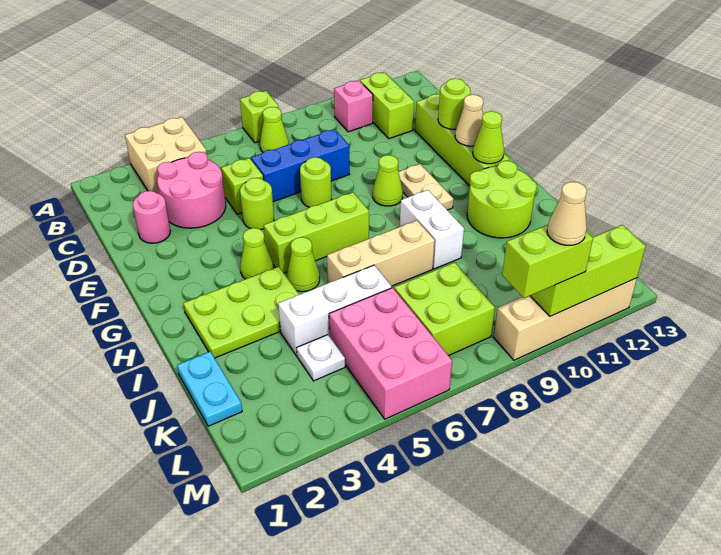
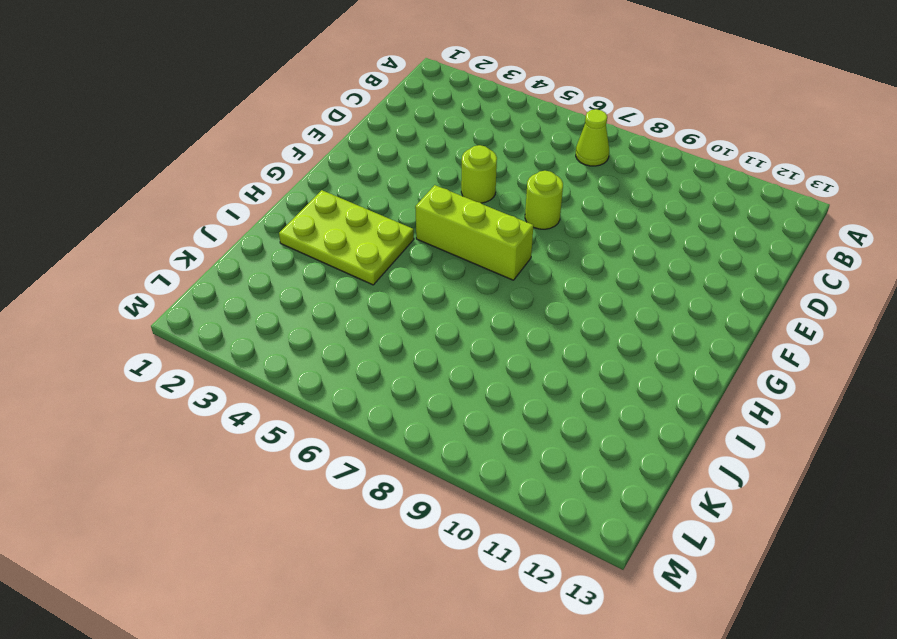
none -> tan brick A3:B4 level 1
none -> lime brick A7 level 1
none -> pink brick B10 level 1
none -> lime brick B11:C11 level 1

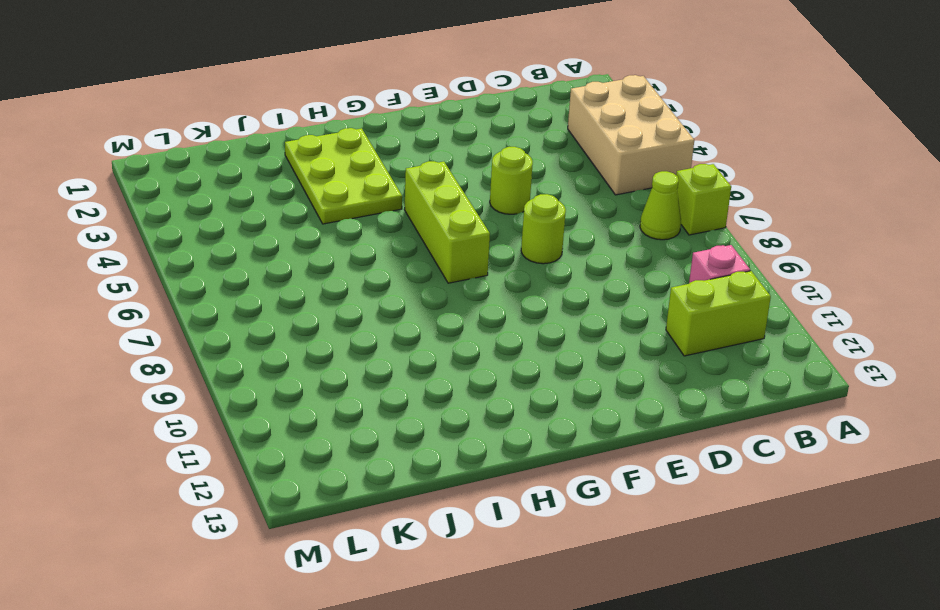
tan brick A3:B5 level 1 -> tan brick A3:B4 level 1
none -> pink round brick C3:D4 level 1
none -> pink round brick D2 level 1
none -> lime brick D5 level 1
none -> blue brick D6:D8 level 1

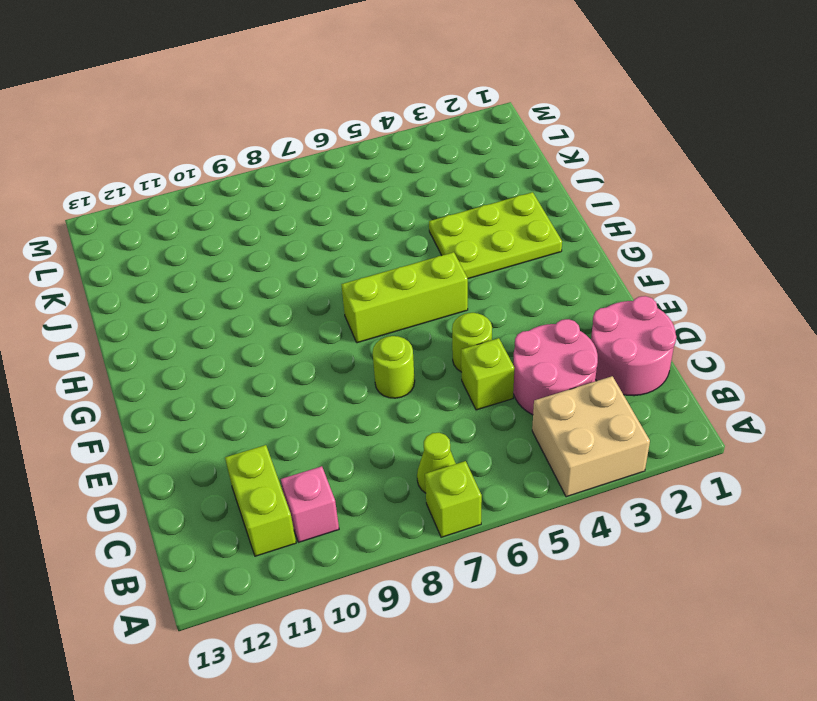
pink round brick C1:D2 level 1 -> pink round brick D2 level 1
none -> blue brick D6:D8 level 1
none -> lime brick D12:G12 level 1
none -> lime cone F9 level 1
none -> tan plate F10:G10 level 1

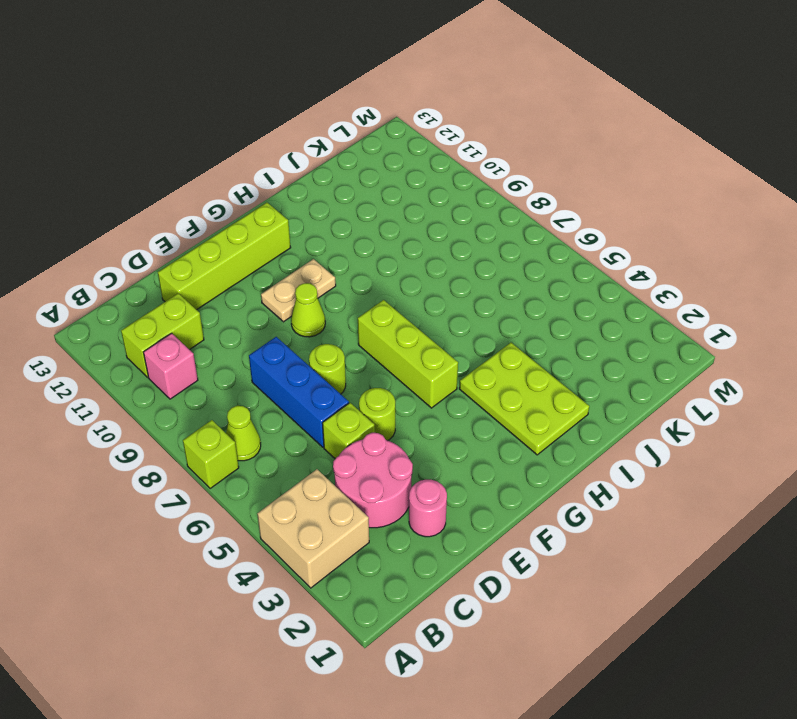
none -> lime cone G4 level 1
none -> lime cone H5 level 1
none -> white brick H9:I9 level 1
none -> lime round brick H11:I12 level 1

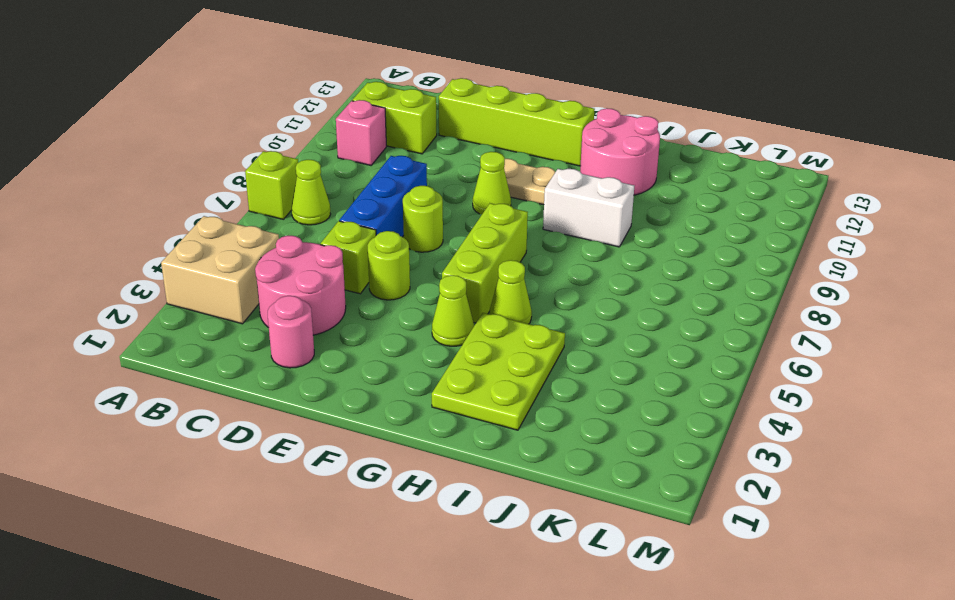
pink round brick H11:I12 level 1 -> lime round brick H11:I12 level 1
none -> tan brick I6:I8 level 1
none -> cyan plate J1:K1 level 1
none -> white brick J4:J6 level 1
none -> white plate K4 level 1

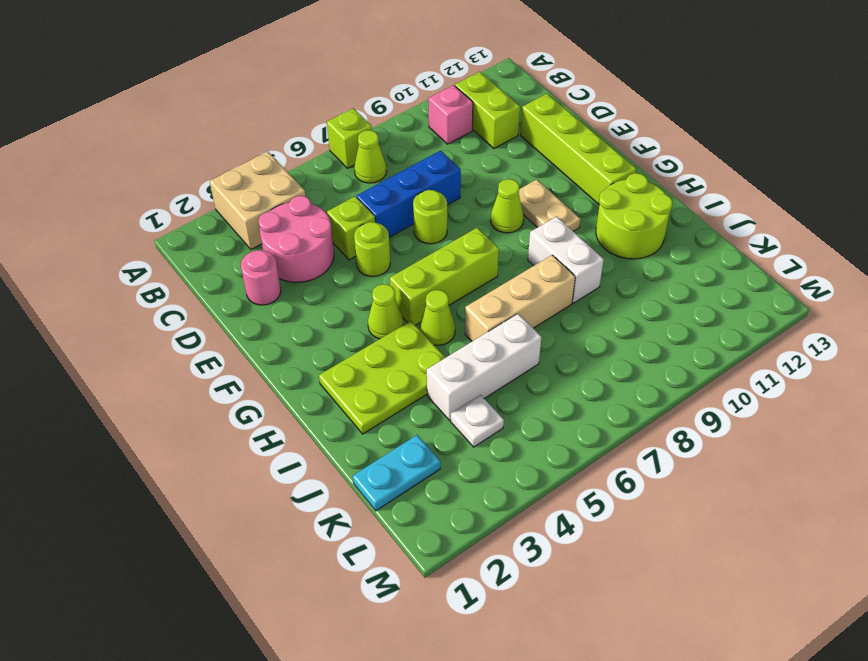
cyan plate K1:K2 level 1 -> cyan plate J1:K1 level 1
none -> pink brick K5:M6 level 1
none -> lime brick K7:L8 level 1
none -> tan brick M9:M12 level 1
none -> lime round brick E12 level 2

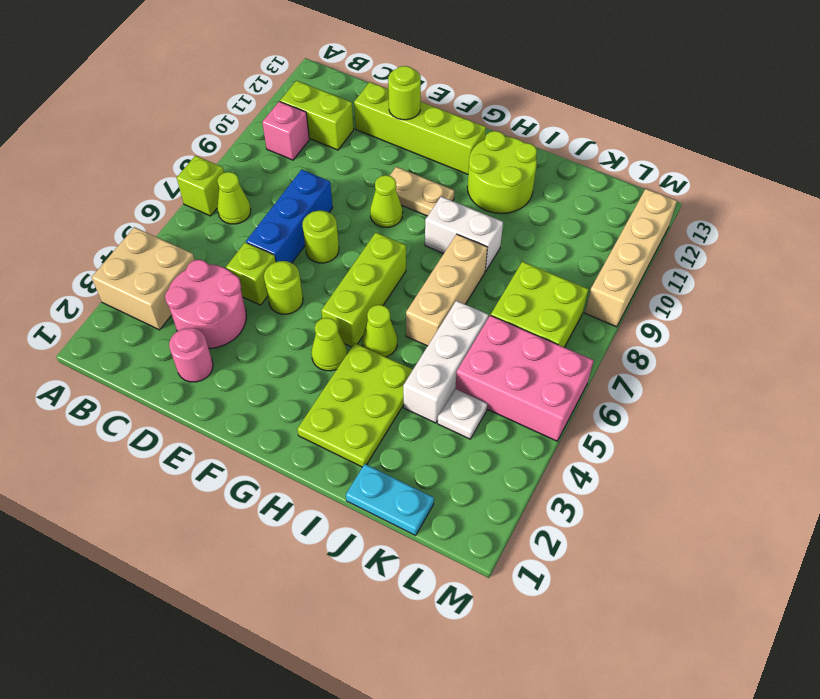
none -> tan cone F12 level 2
none -> lime cone G12 level 2
none -> lime brick M10:M12 level 2
none -> lime brick M9:M10 level 3

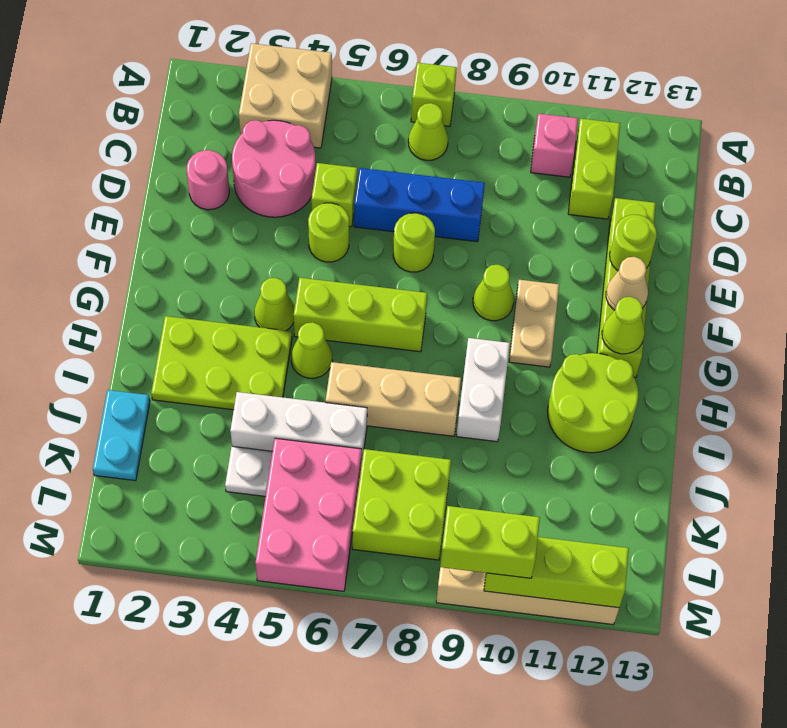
none -> tan cone M10 level 4

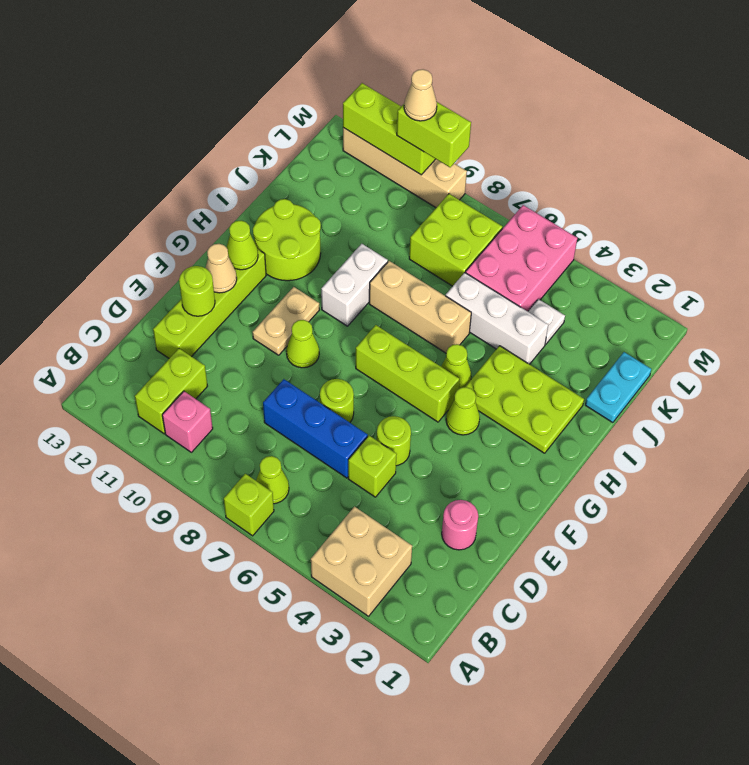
none -> pink round brick C3:D4 level 1

